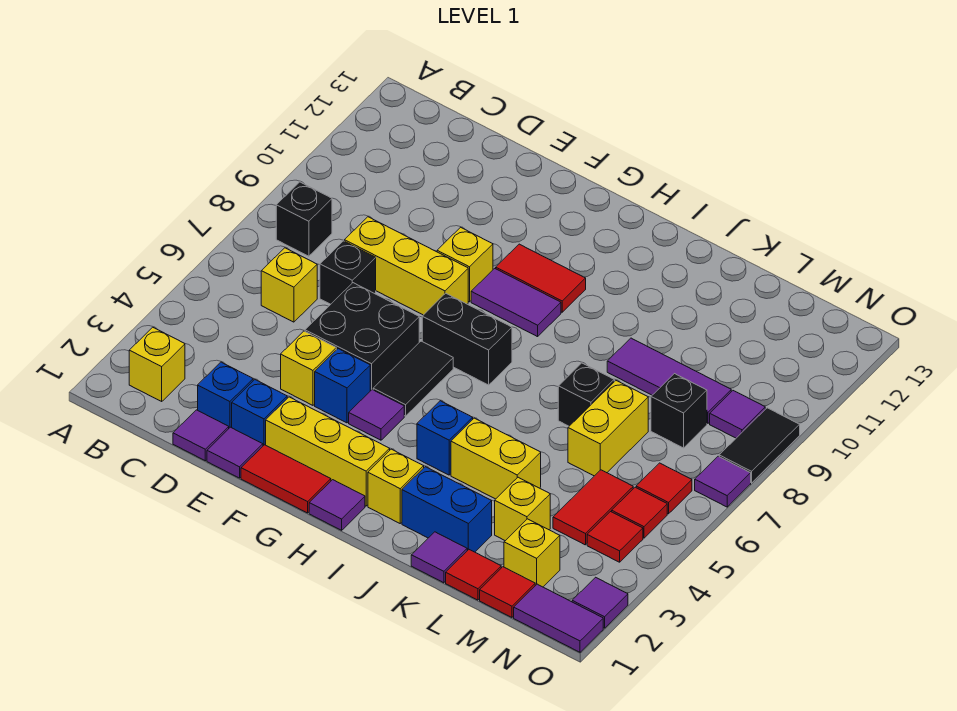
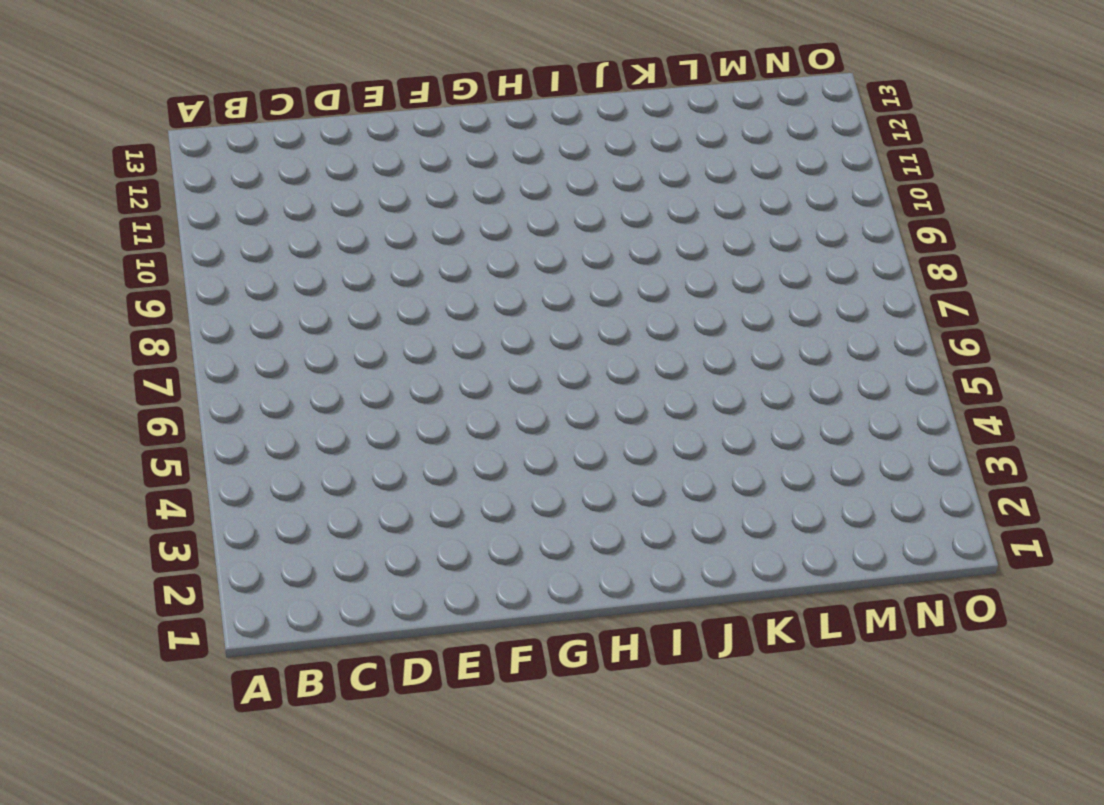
none -> yellow brick B2 level 1
none -> black brick B8 level 1
none -> yellow brick C6 level 1
none -> purple tile D1 level 1

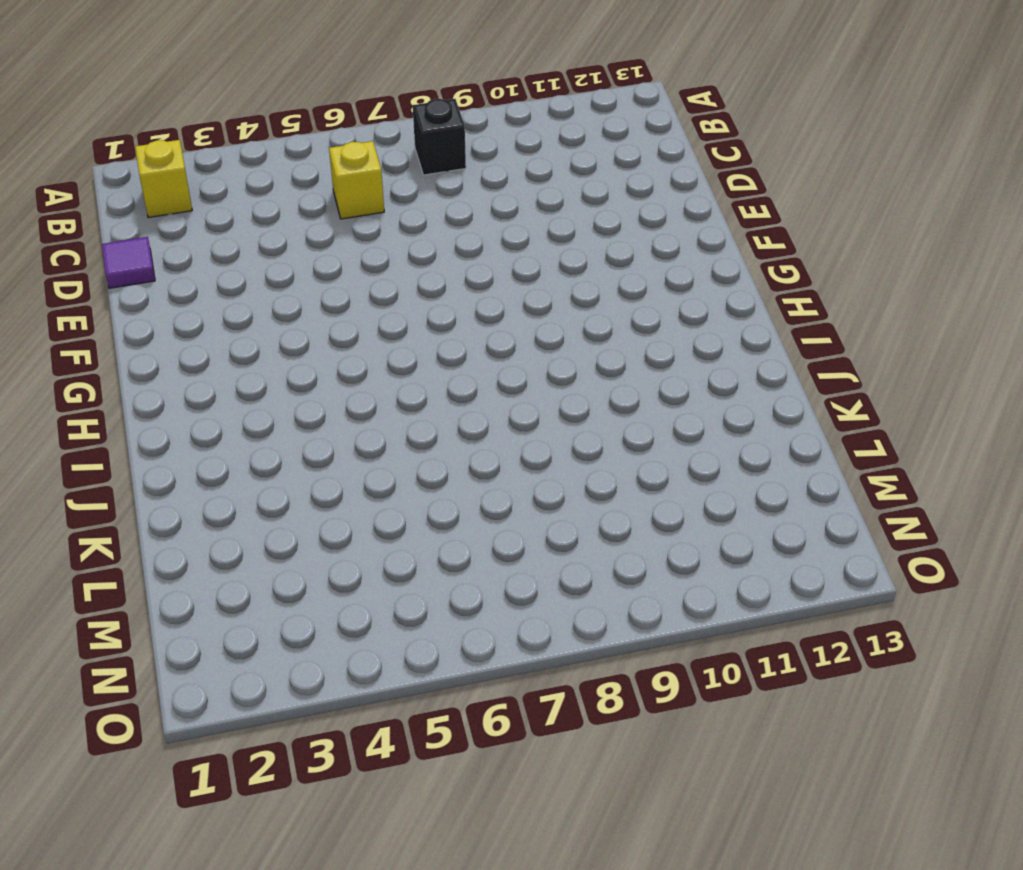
none -> blue brick D2 level 1
none -> black brick D7 level 1
none -> yellow brick D8:F8 level 1
none -> purple tile E1 level 1

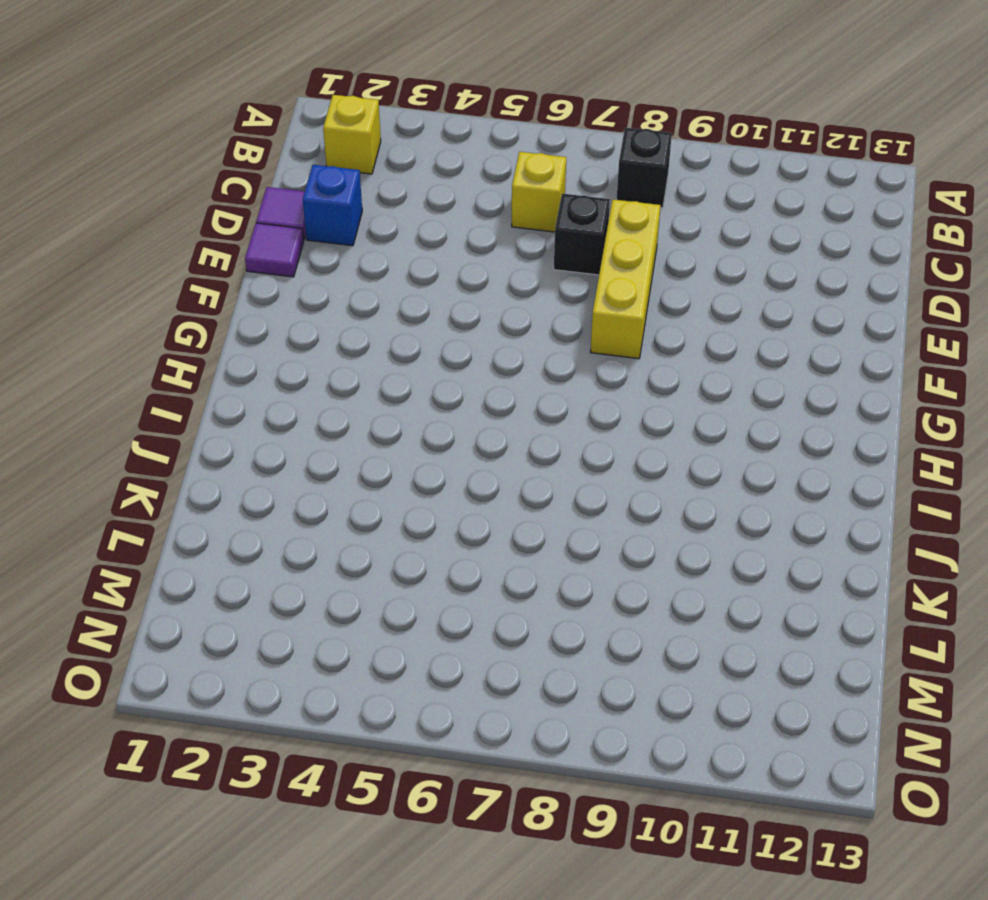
none -> blue brick E2 level 1
none -> yellow brick E4 level 1
none -> black brick E5:F6 level 1
none -> red tile F1:G1 level 1

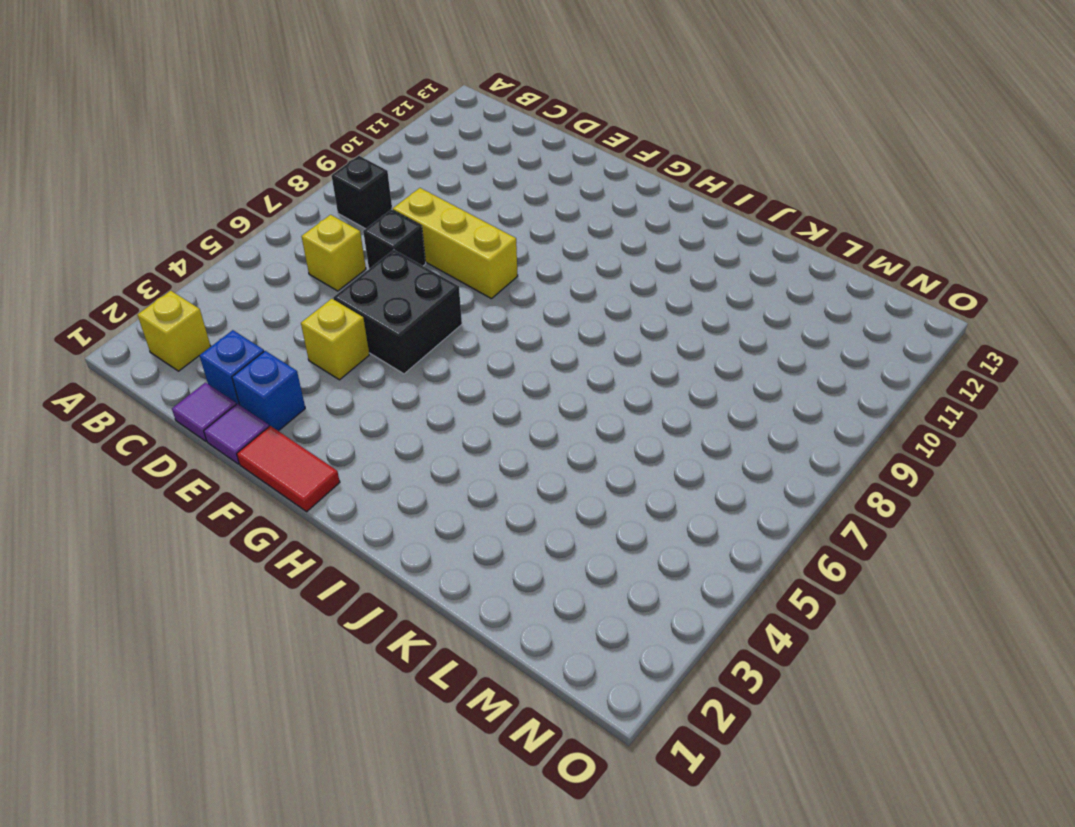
none -> yellow brick F2:H2 level 1
none -> blue brick F4 level 1
none -> yellow brick F9 level 1
none -> purple tile G4 level 1

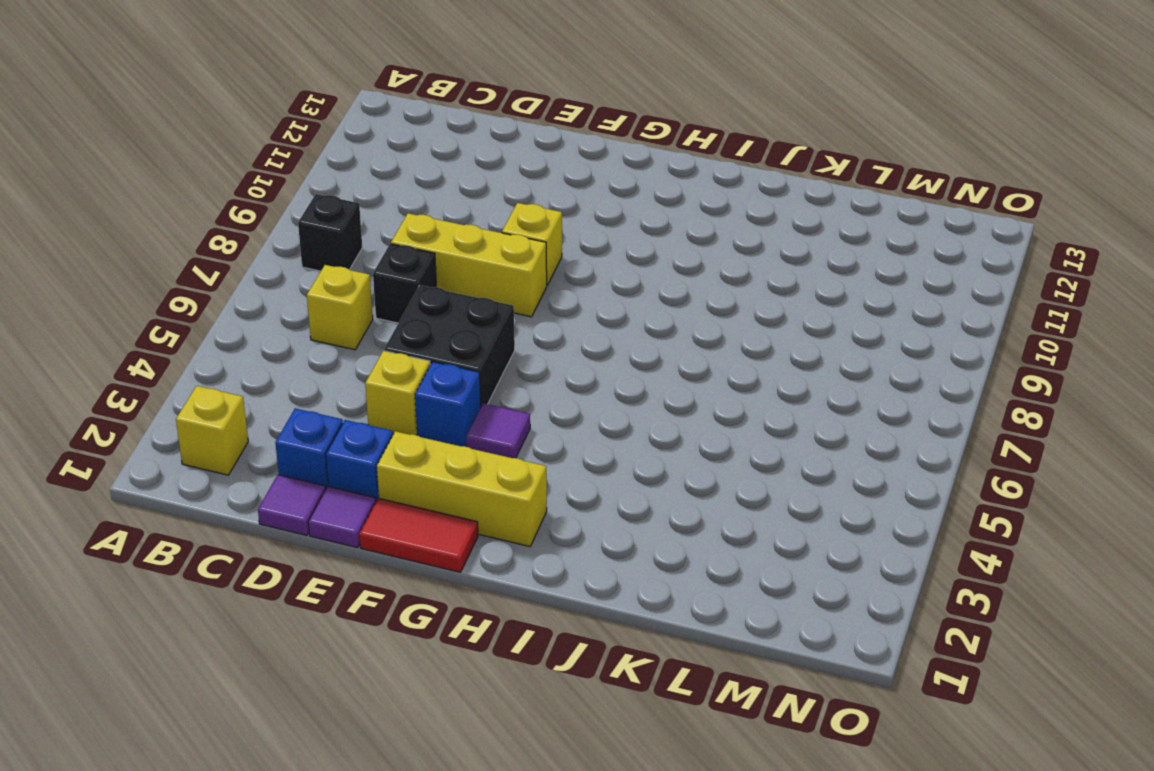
none -> black tile G5:G6 level 1
none -> black brick G7:H7 level 1
none -> purple tile G9:H9 level 1
none -> red tile G10:H10 level 1

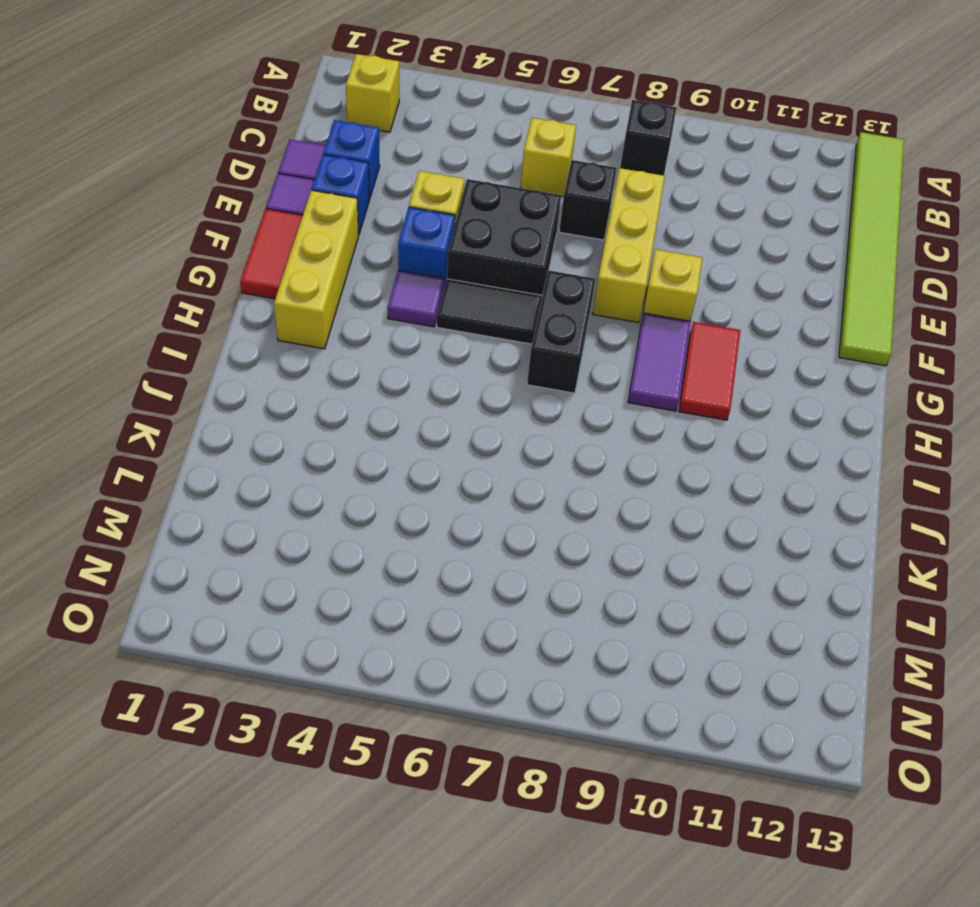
lime tile A13:F13 level 1 -> none
none -> purple tile H1 level 1
none -> yellow brick I2 level 1
none -> blue brick I4 level 1
none -> blue brick J2:K2 level 1

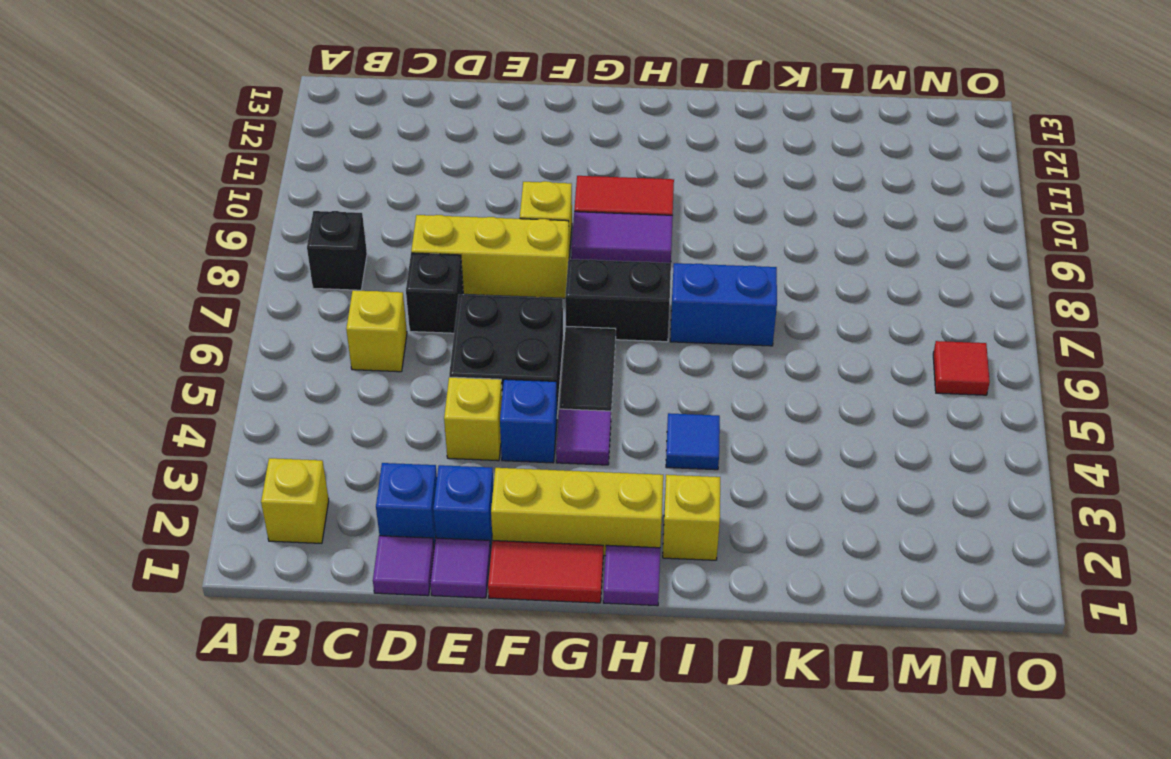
blue tile I4 level 1 -> blue brick I4 level 1
blue brick I7:J7 level 1 -> blue brick J2:K2 level 1
none -> yellow brick J4:K4 level 1
none -> purple tile K1 level 1
none -> black brick K7 level 1
none -> purple tile K9:M9 level 1

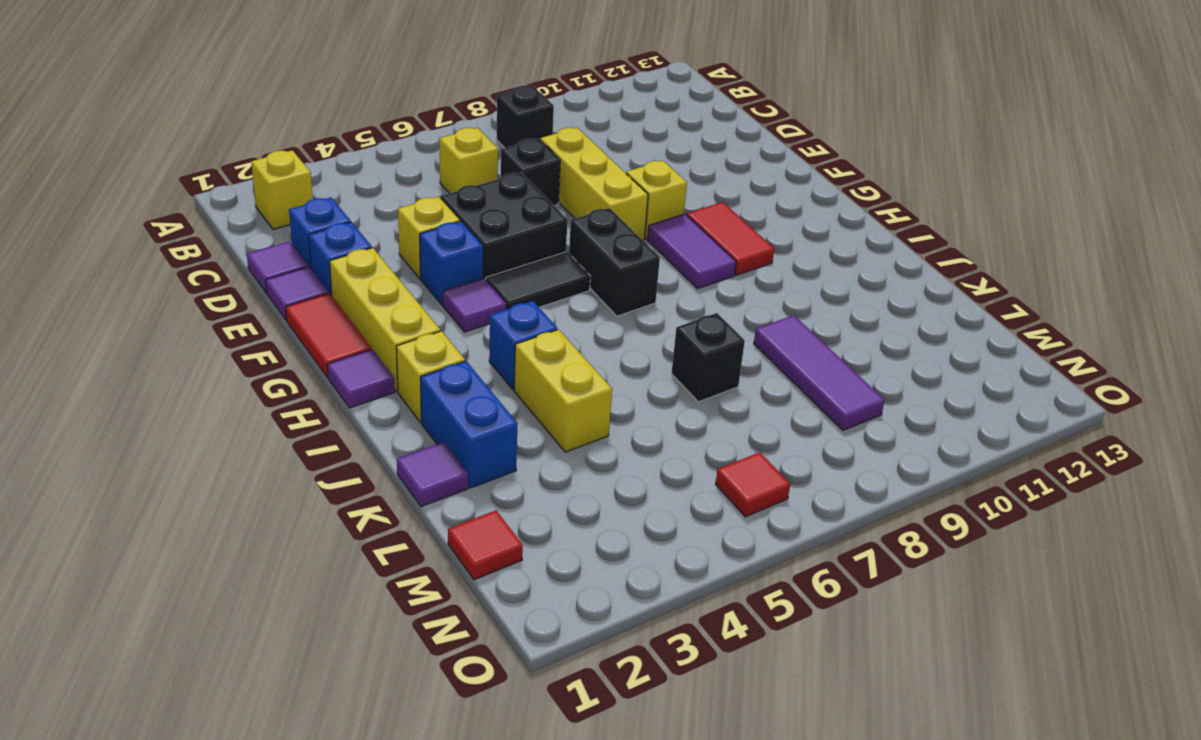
none -> red tile L1 level 1
none -> yellow brick L3 level 1
none -> yellow brick L6:L7 level 1
none -> yellow brick M2 level 1

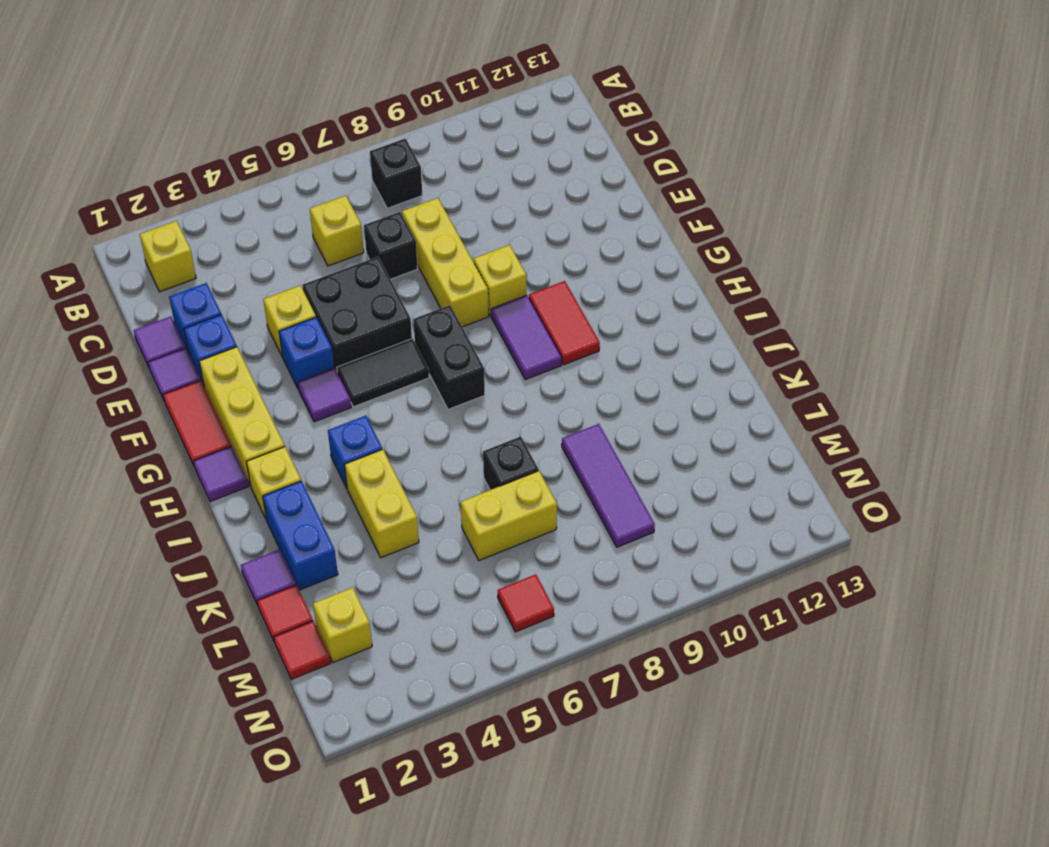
none -> yellow brick L3 level 1
none -> red tile M4:M5 level 1
none -> black brick M8 level 1
none -> purple tile N1:O1 level 1

